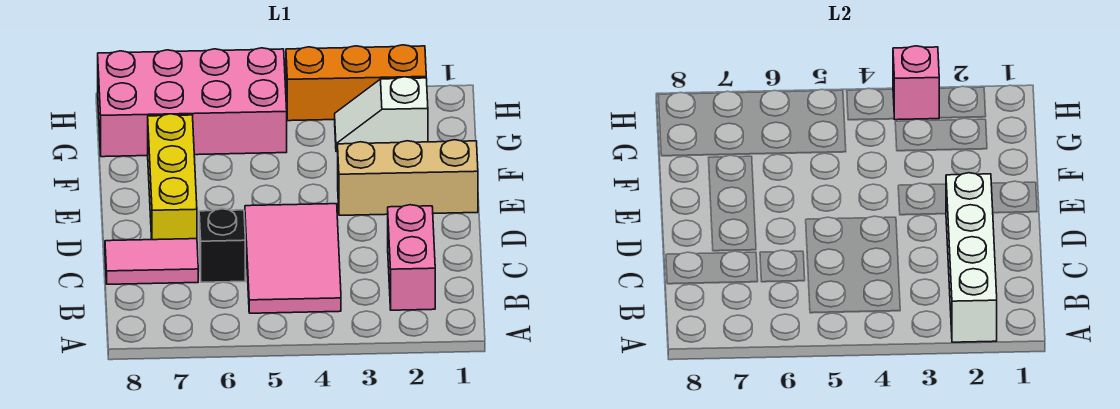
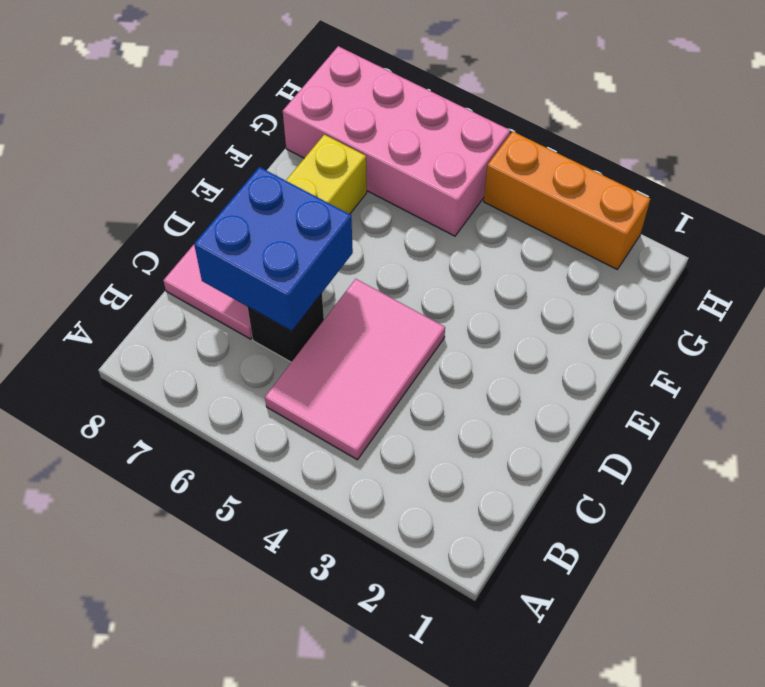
blue brick C6:D7 level 2 -> none
none -> pink brick B2:C2 level 1
none -> tan brick E1:E3 level 1

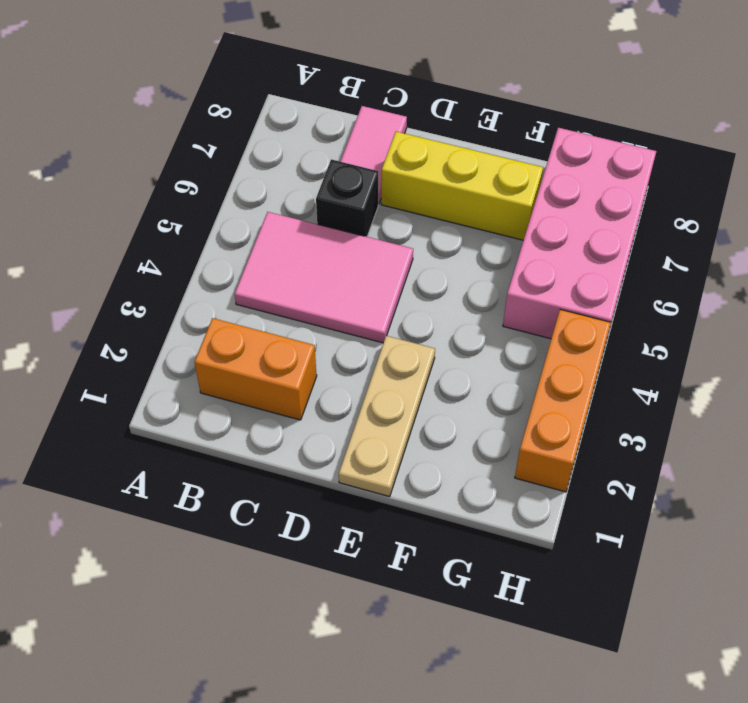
orange brick B2:C2 level 1 -> pink brick B2:C2 level 1
tan plate E1:E3 level 1 -> tan brick E1:E3 level 1
none -> white slope G2:G3 level 1 top 2
none -> white brick A2:D2 level 2

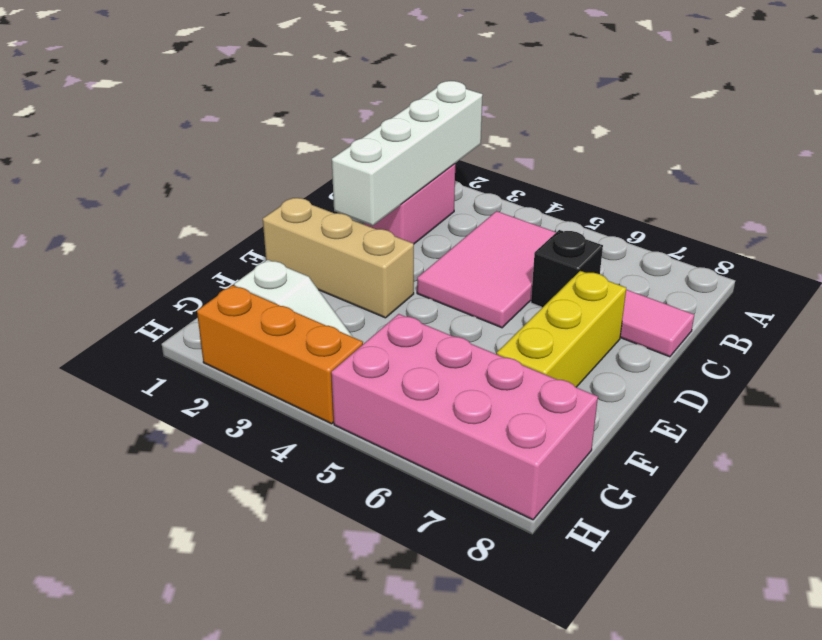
none -> pink brick H3 level 2

